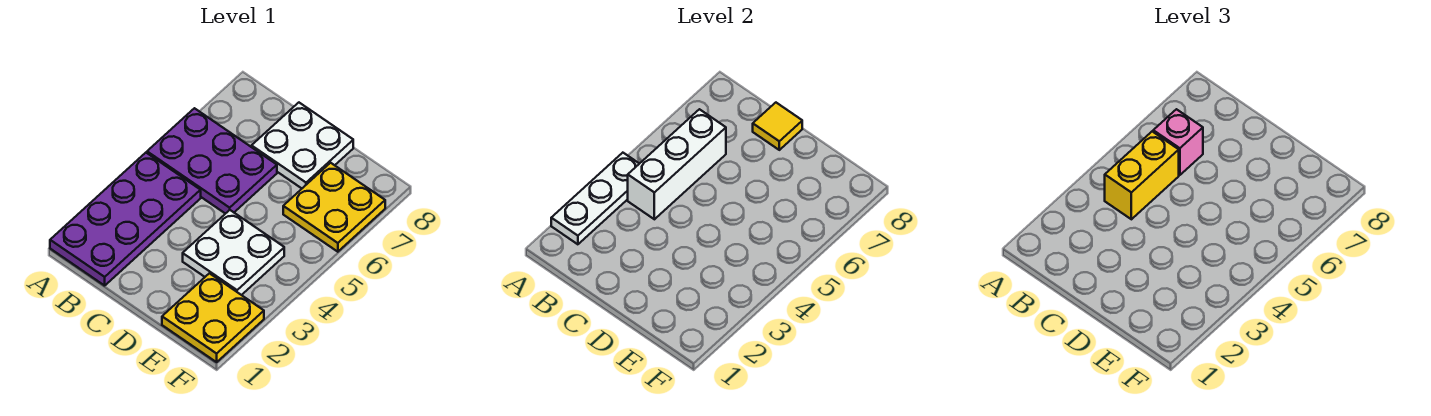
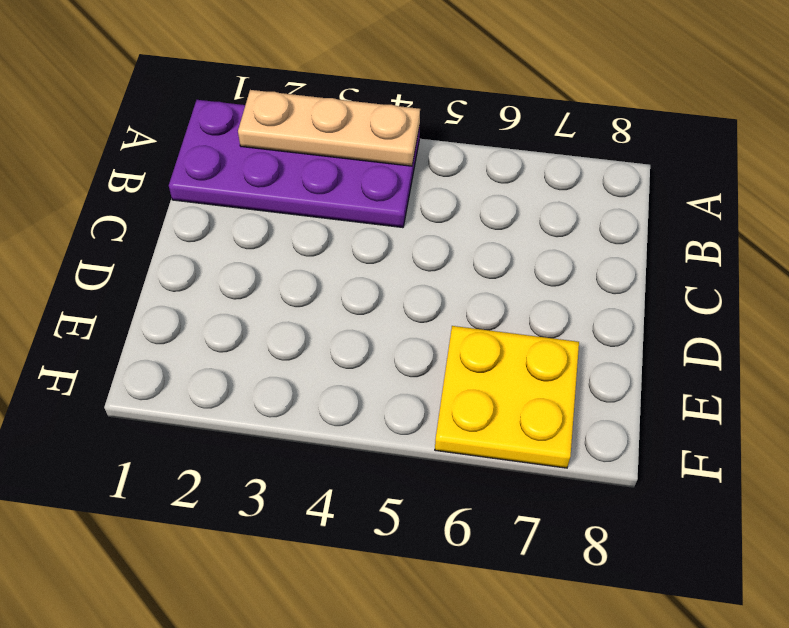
tan plate A2:A4 level 2 -> white plate A2:A4 level 2
none -> purple plate A5:C6 level 1
none -> white plate C7:D8 level 1

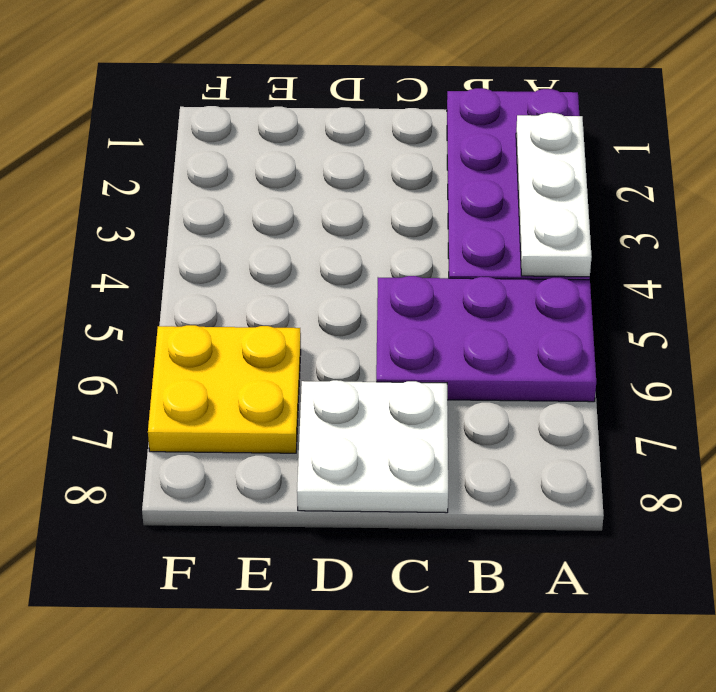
none -> white plate D3:E4 level 1
none -> yellow plate E1:F2 level 1

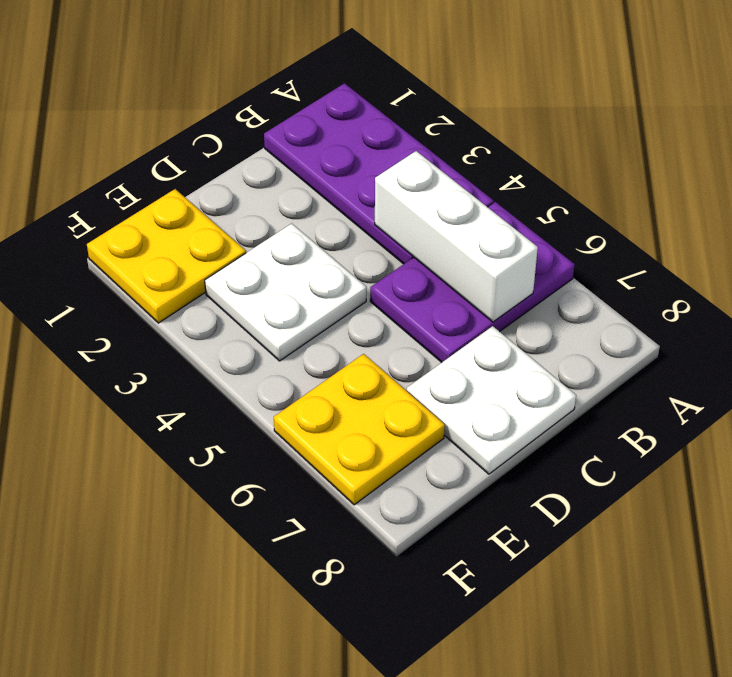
none -> white plate A2:A4 level 2
none -> yellow tile C8 level 2

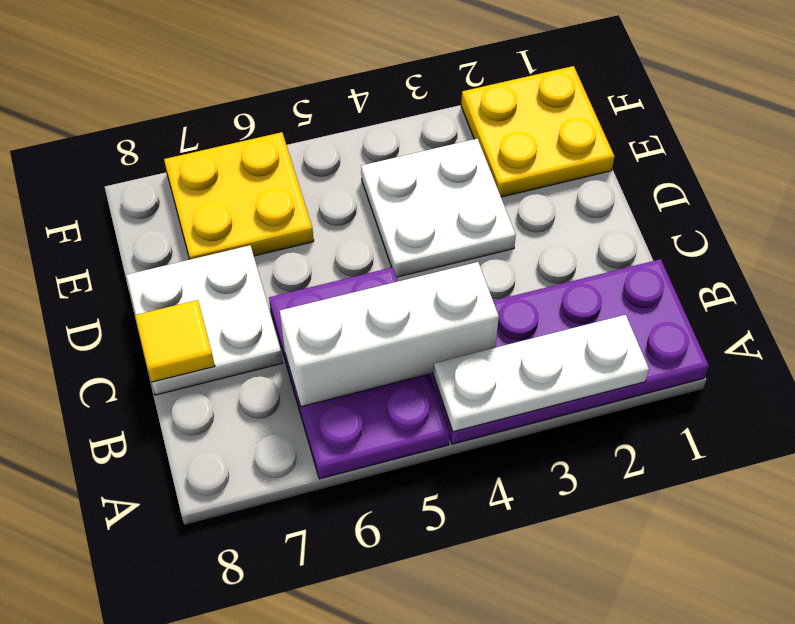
none -> yellow brick B4:B5 level 3
none -> pink brick B6 level 3

